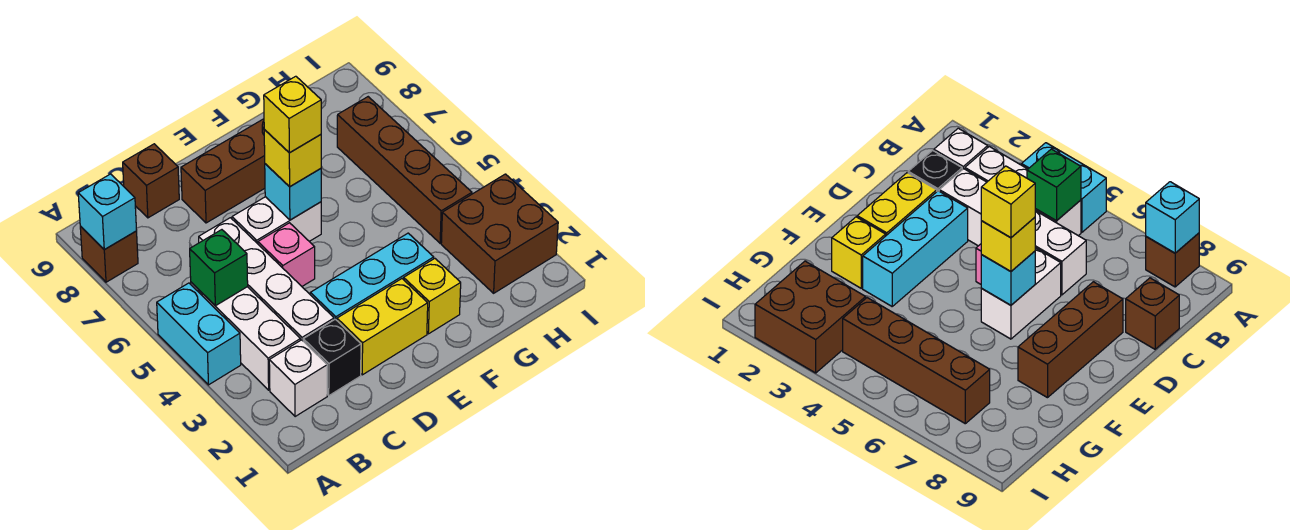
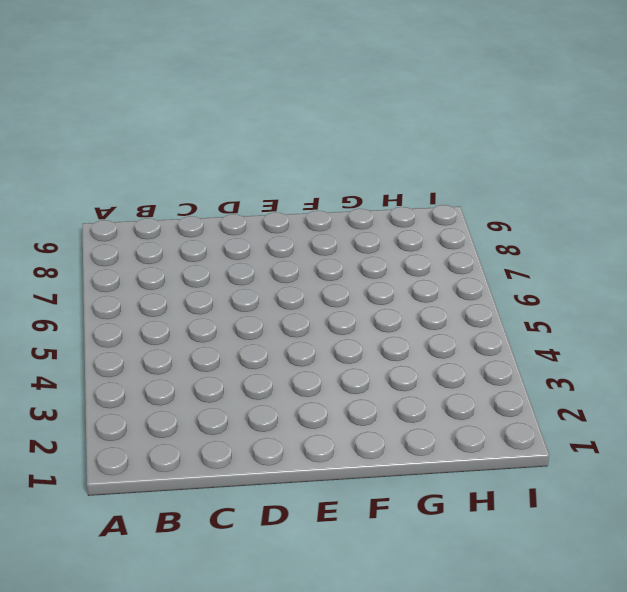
none -> cyan brick A4:A5 level 1
none -> brown brick A8 level 1
none -> white brick B2 level 1

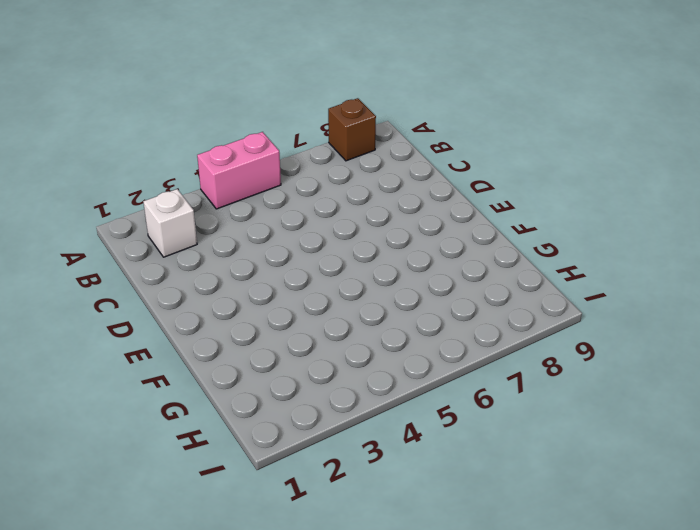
pink brick A4:A5 level 1 -> cyan brick A4:A5 level 1
none -> white brick B3:B5 level 1
none -> black brick C2 level 1
none -> white brick C3:C6 level 1

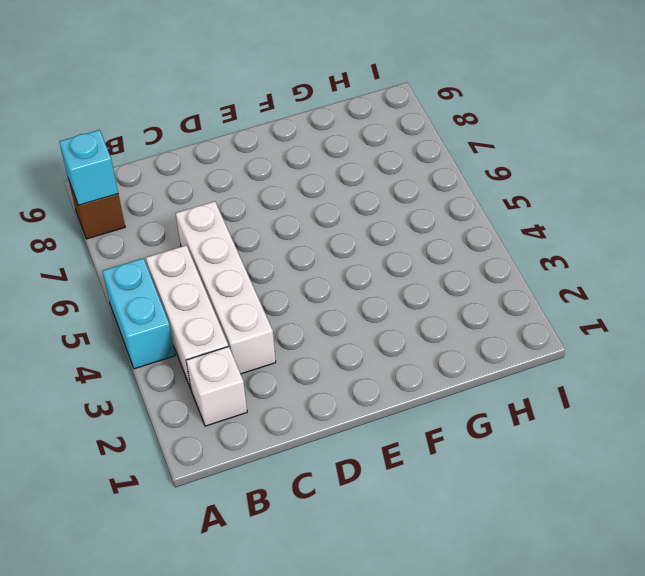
none -> black brick C2 level 1
none -> brown brick C9 level 1
none -> yellow brick D2:E2 level 1

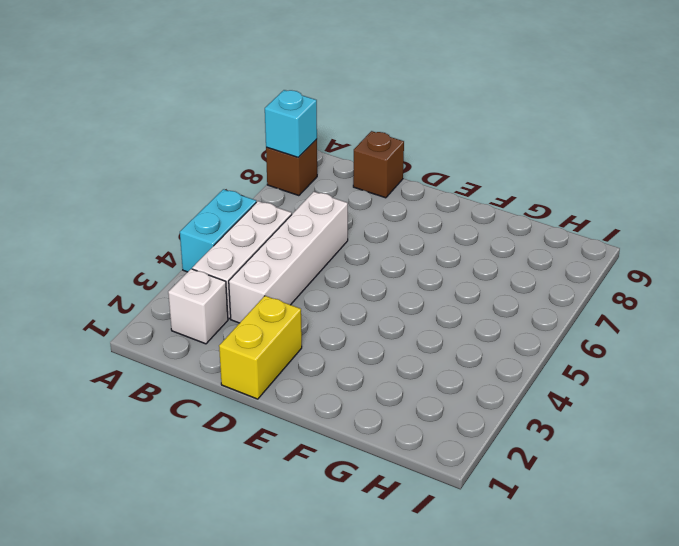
yellow brick D1:D2 level 1 -> yellow brick D2:E2 level 1
none -> black brick C2 level 1
none -> cyan brick D3:F3 level 1
none -> pink brick D5 level 1

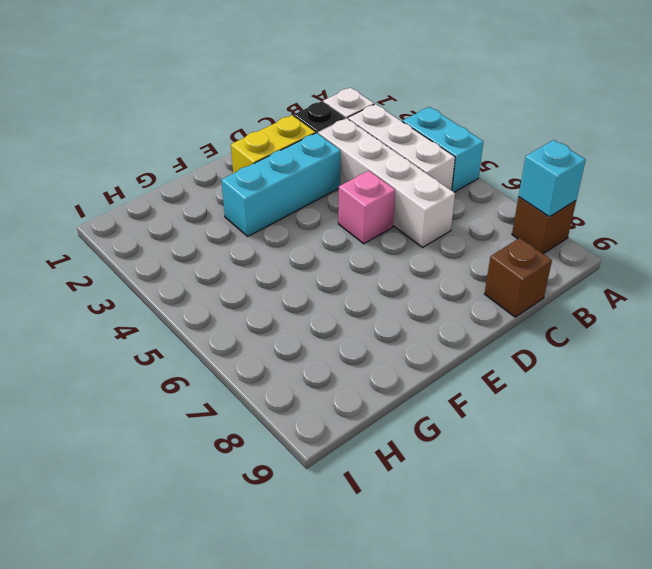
none -> white brick D6:E6 level 1
none -> brown brick D8:F8 level 1
none -> yellow brick F2 level 1

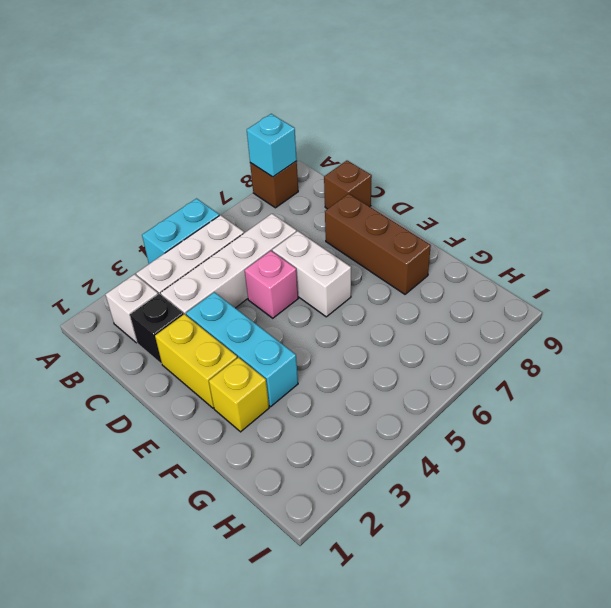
none -> brown brick H2:I3 level 1
none -> brown brick H4:H7 level 1
none -> green brick B5 level 2

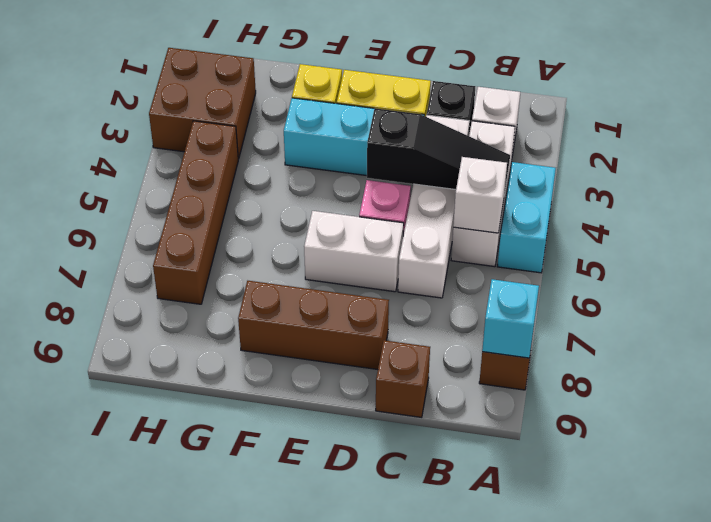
black slope B4:D4 level 2 top D -> none
white brick B5 level 2 -> green brick B5 level 2
none -> cyan brick E6 level 2
none -> yellow brick E6 level 3
none -> yellow brick E6 level 4

